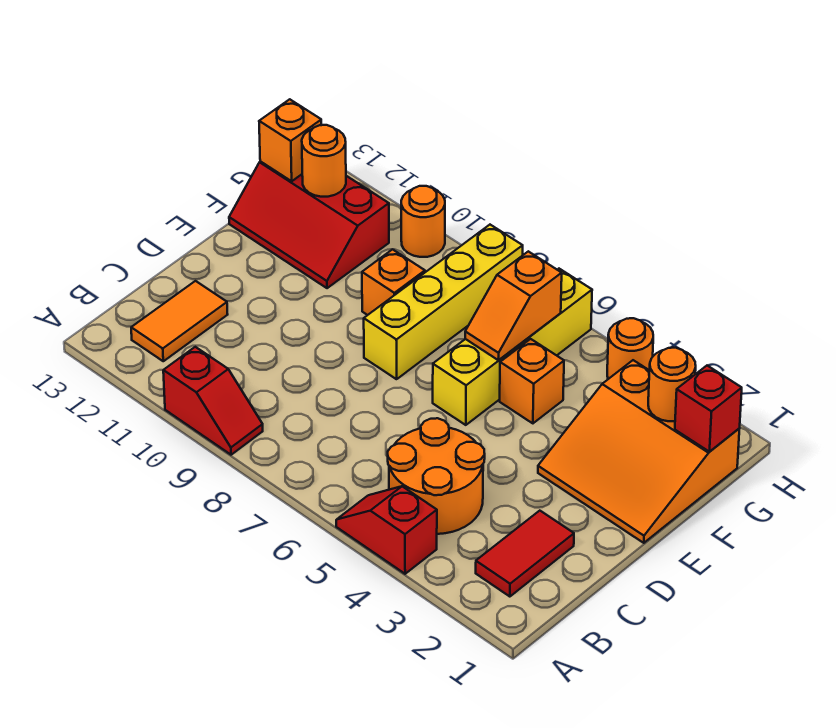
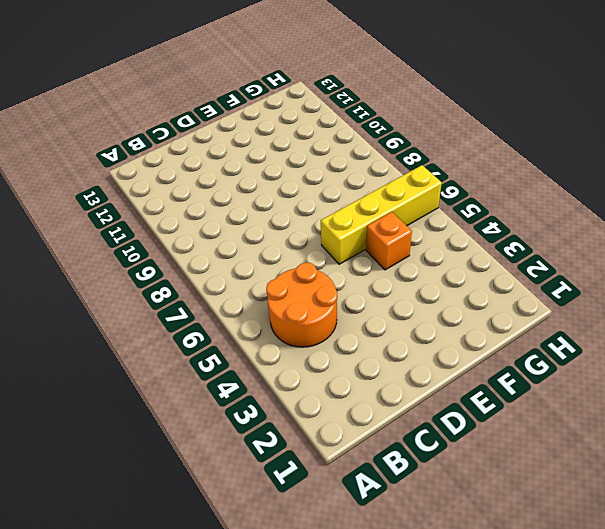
none -> red slope A4:A5 level 1 top 4
none -> red slope A9:A10 level 1 top 10
none -> red tile B2:C2 level 1

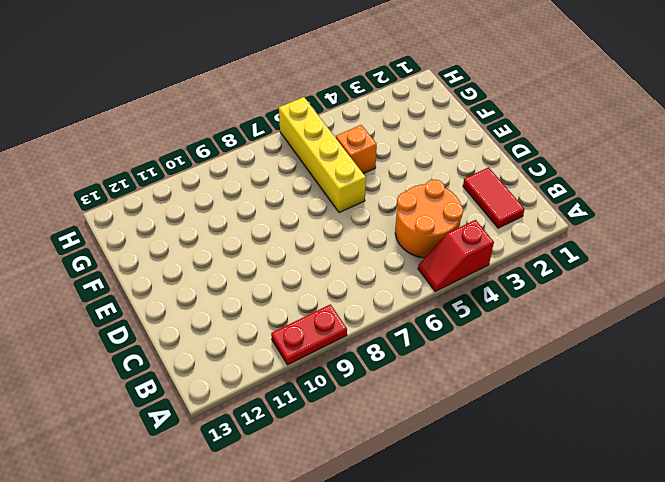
red plate A9:A10 level 1 -> red slope A9:A10 level 1 top 10
none -> orange tile B12:C12 level 1
none -> orange slope E1:G3 level 1 top G
none -> yellow brick E8:H8 level 1

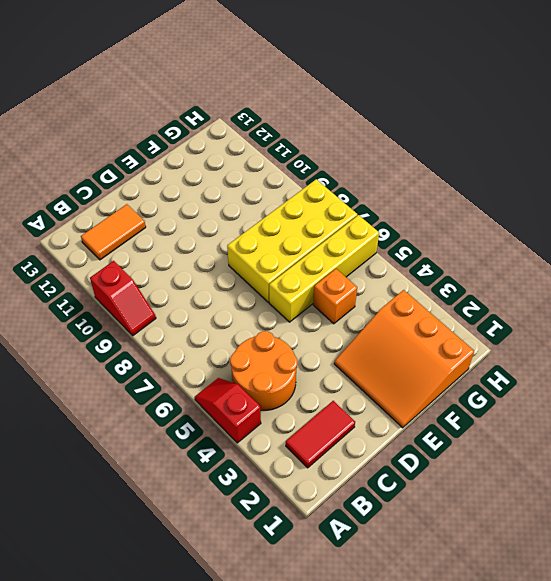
yellow brick E7:H8 level 1 -> yellow brick E8:H8 level 1
none -> orange brick F9 level 1
none -> red slope F11:G13 level 1 top G
none -> orange round brick H4 level 1

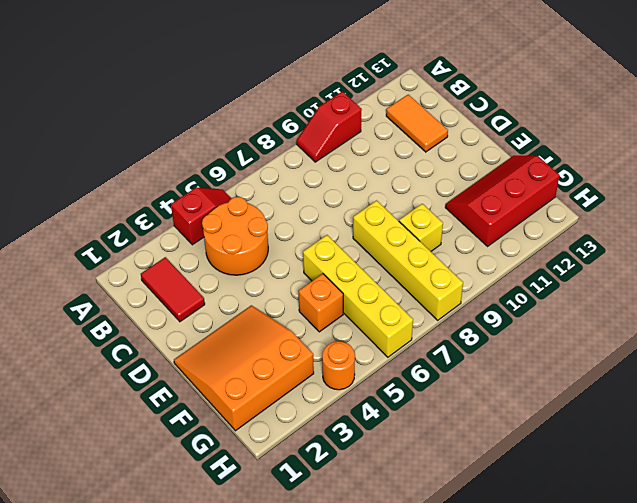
yellow brick F9 level 1 -> orange brick F9 level 1
none -> orange round brick H10 level 1
none -> orange slope F6:G6 level 2 top G
none -> red brick G1 level 2

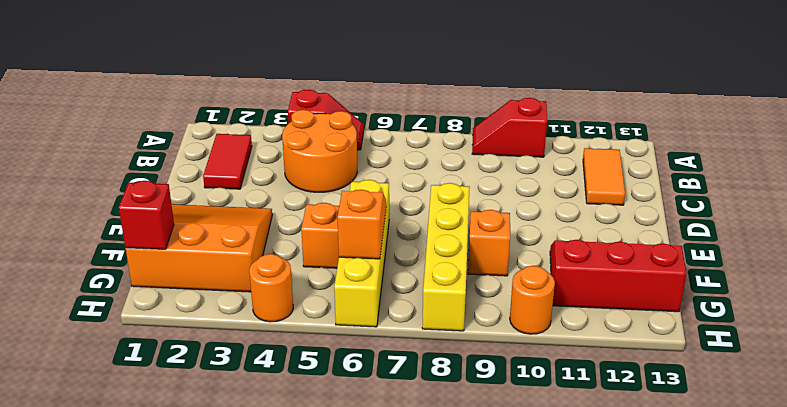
none -> orange round brick G2 level 2
none -> orange round brick G12 level 2
none -> orange brick G13 level 2

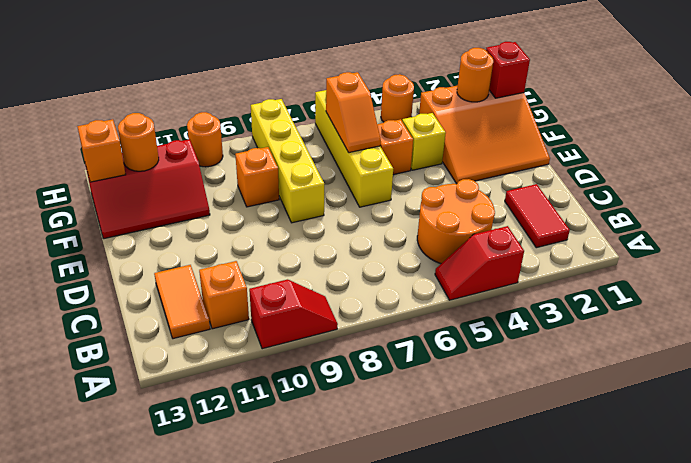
orange brick B11 level 1 -> none
yellow brick F4 level 1 -> none

